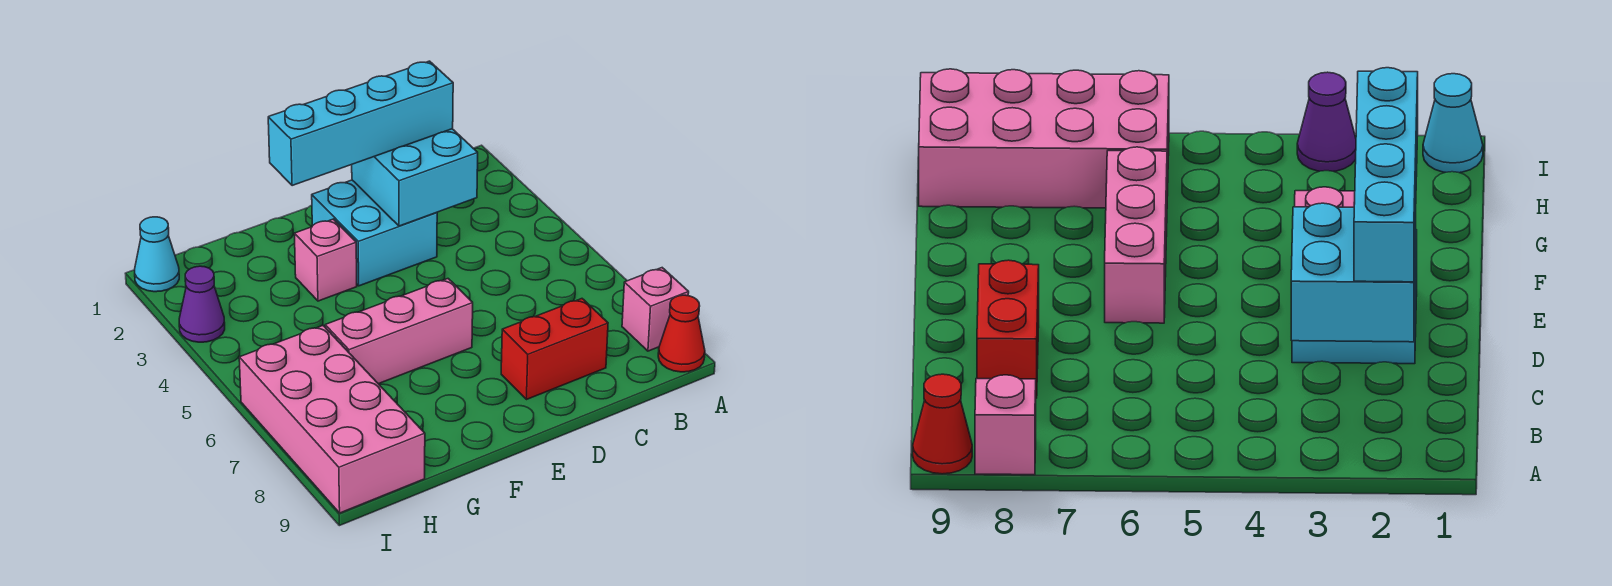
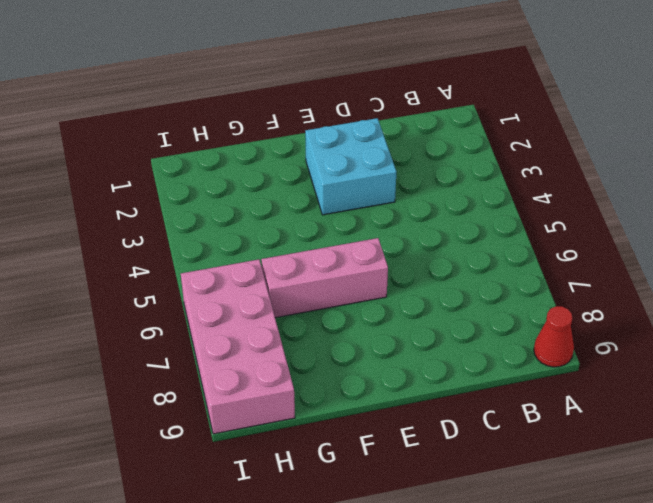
none -> pink brick A8 level 1
none -> red brick C8:D8 level 1

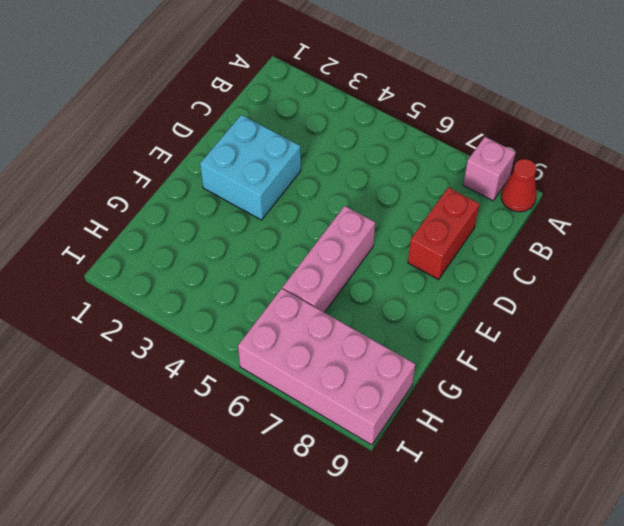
none -> pink brick F3 level 1
none -> cyan cone I1 level 1

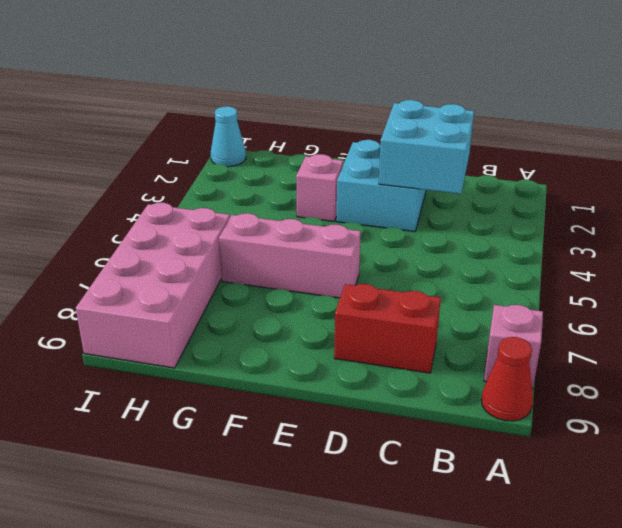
none -> purple cone I3 level 1
none -> cyan brick C2:F2 level 3

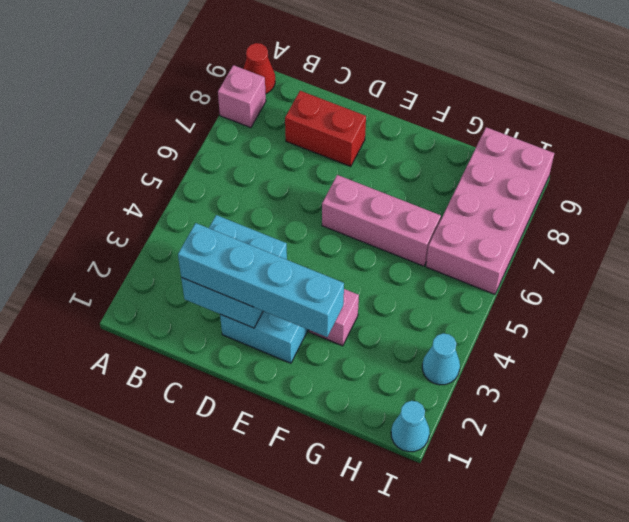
cyan cone I3 level 1 -> purple cone I3 level 1

